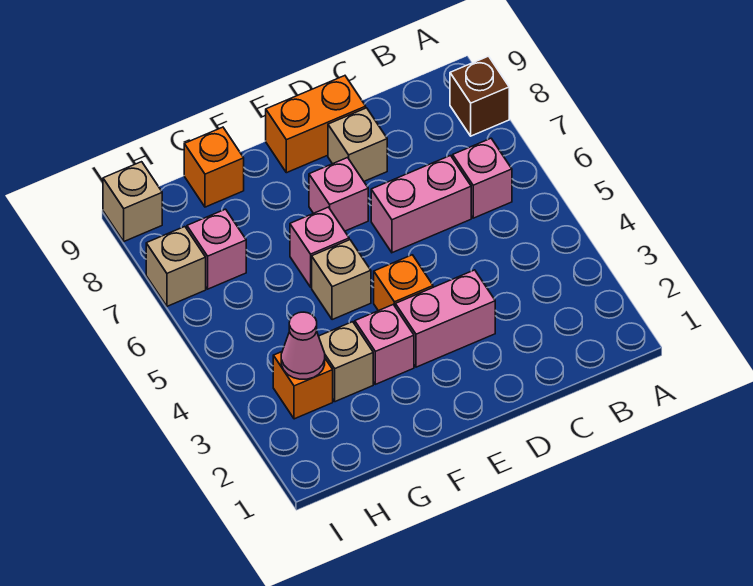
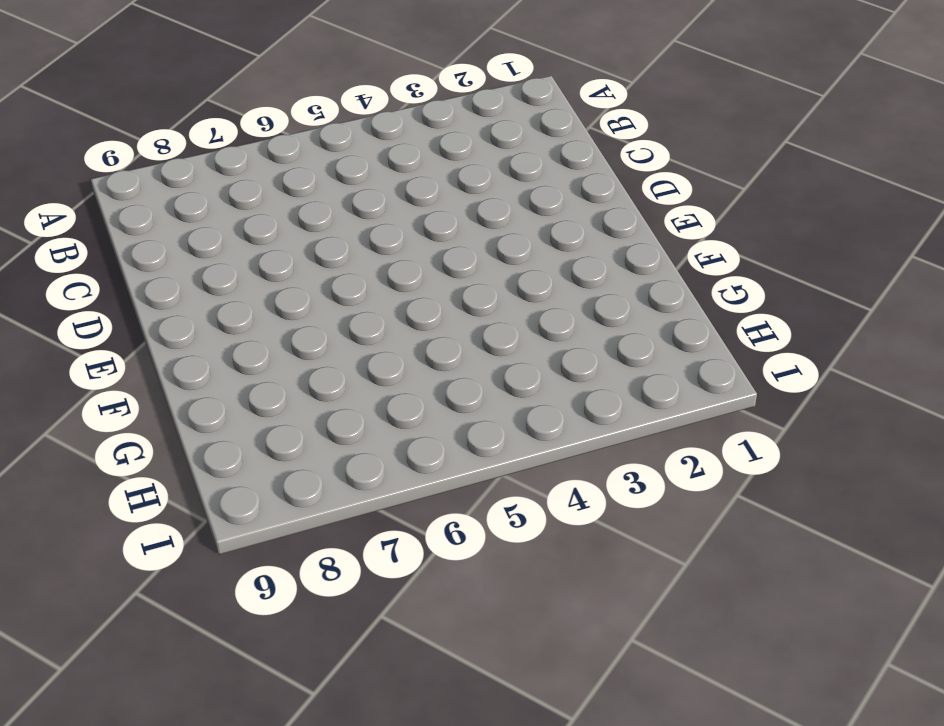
none -> brown brick A8 level 1
none -> pink brick B6 level 1
none -> pink brick C6:D6 level 1

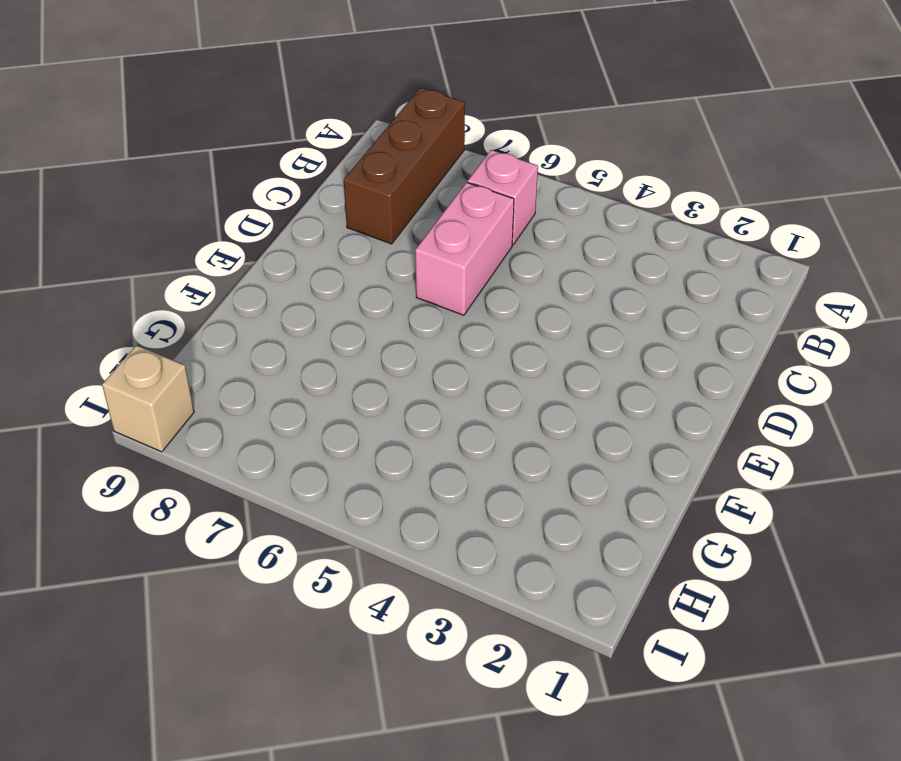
brown brick A8:C8 level 1 -> brown brick A8 level 1
none -> pink brick D3:E3 level 1
none -> tan brick D8 level 1
none -> orange brick D9:E9 level 1

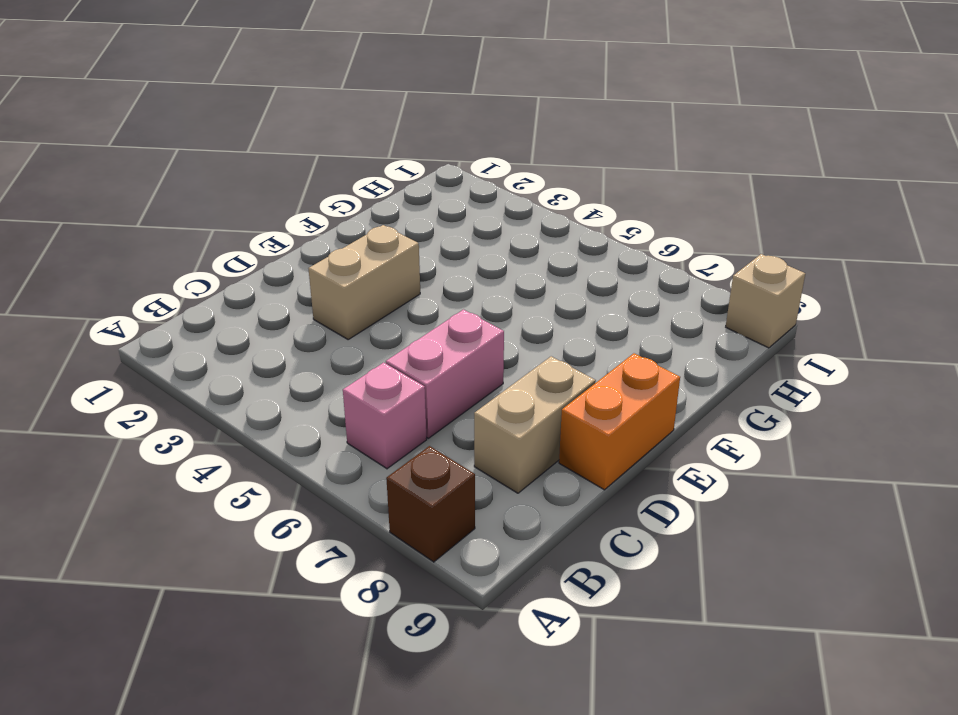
tan brick C8:D8 level 1 -> tan brick D8 level 1
tan brick D3:E3 level 1 -> pink brick D3:E3 level 1
none -> orange brick E4 level 1
none -> pink brick E7 level 1
none -> pink brick F3 level 1

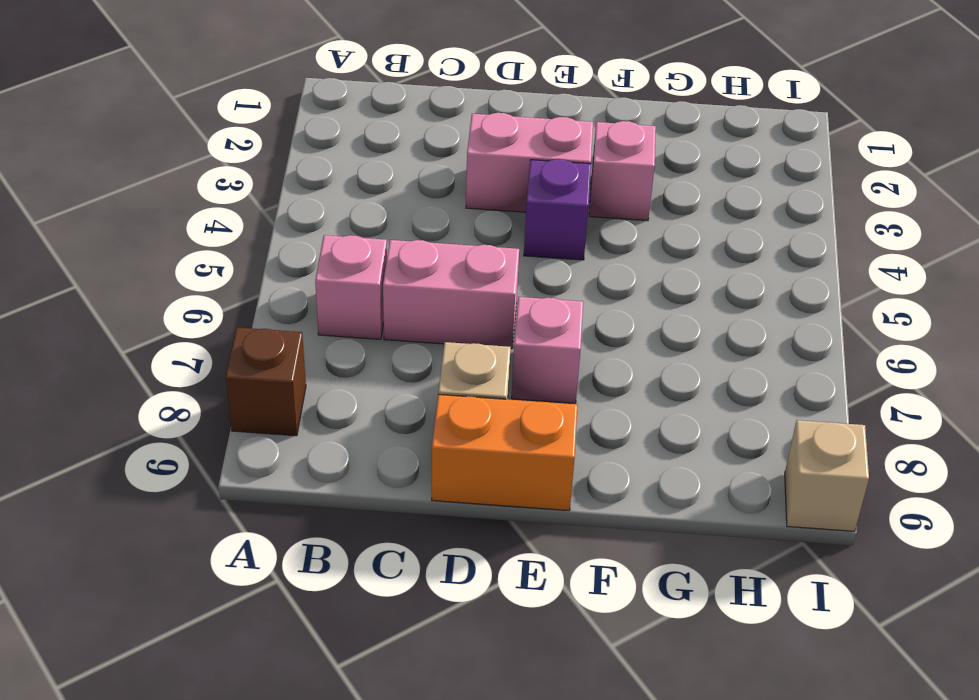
purple brick E4 level 1 -> orange brick E4 level 1
none -> tan brick F5 level 1
none -> pink brick F6 level 1
none -> tan brick G3 level 1

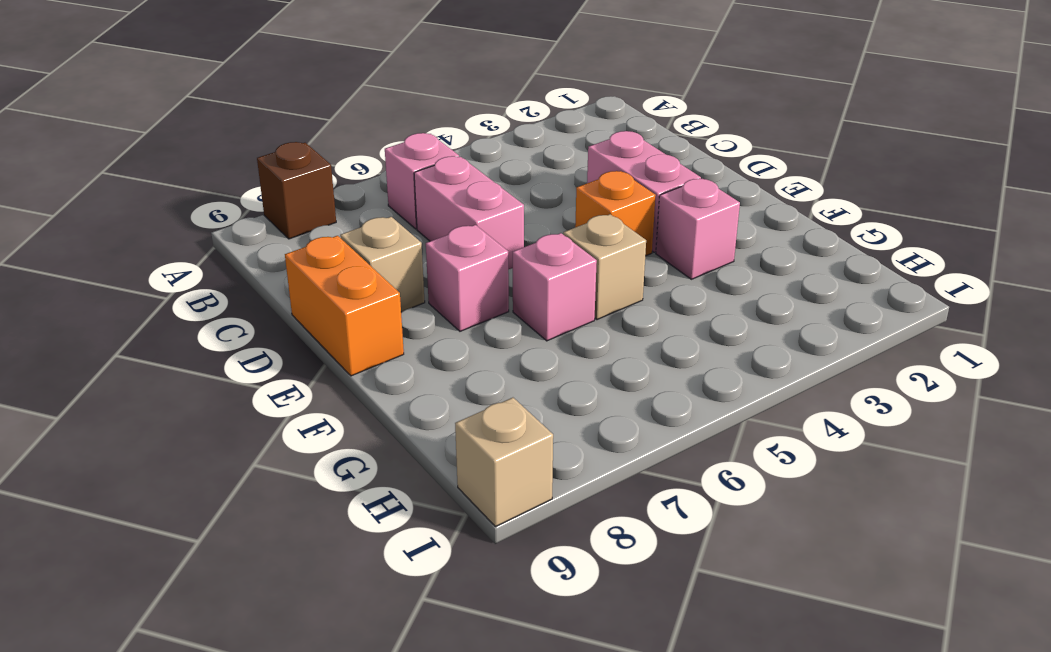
none -> tan brick G3 level 1
none -> orange brick G9 level 1
none -> orange brick H3 level 1

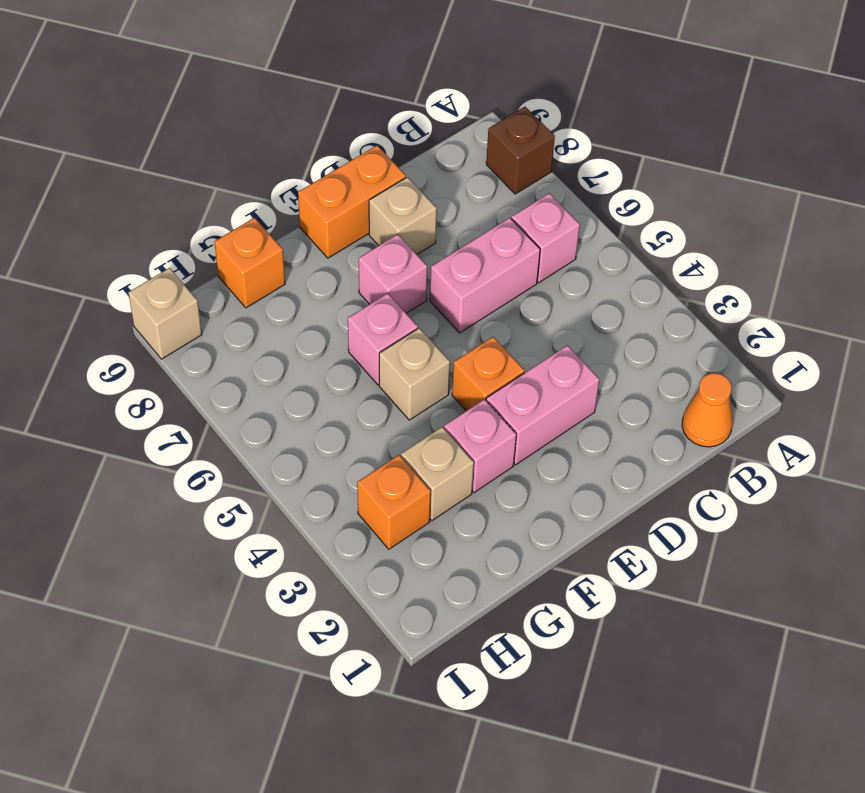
orange cone B1 level 1 -> none
none -> pink brick H7 level 1
none -> tan brick I7 level 1
none -> pink cone H3 level 2

